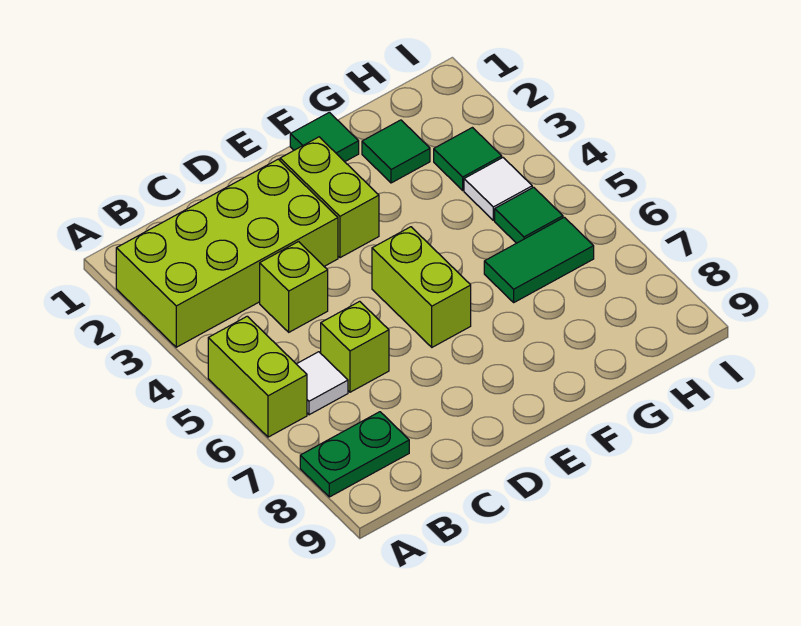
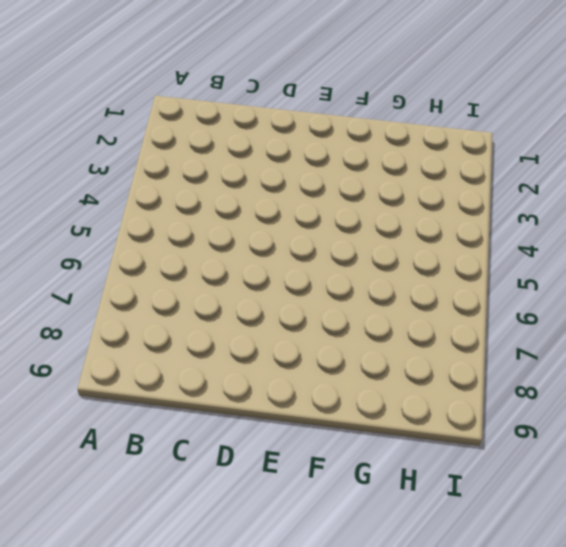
none -> lime brick A2:D3 level 1
none -> lime brick A5:A6 level 1
none -> green plate A8:B8 level 1

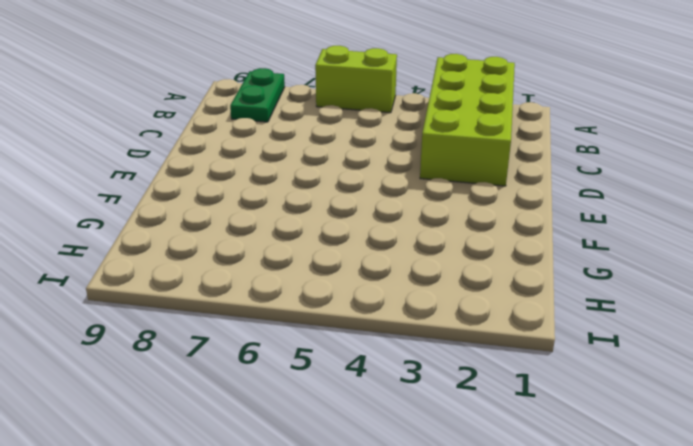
none -> white tile B6 level 1
none -> lime brick C4 level 1
none -> lime brick C6 level 1

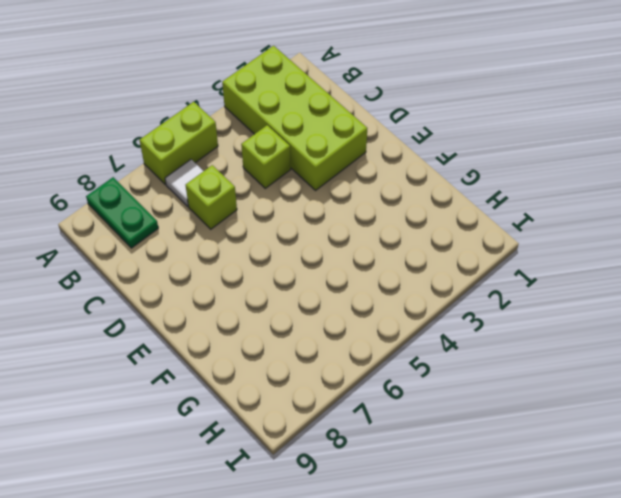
none -> lime brick E2:E3 level 1
none -> lime brick E5:E6 level 1
none -> green tile F1 level 1

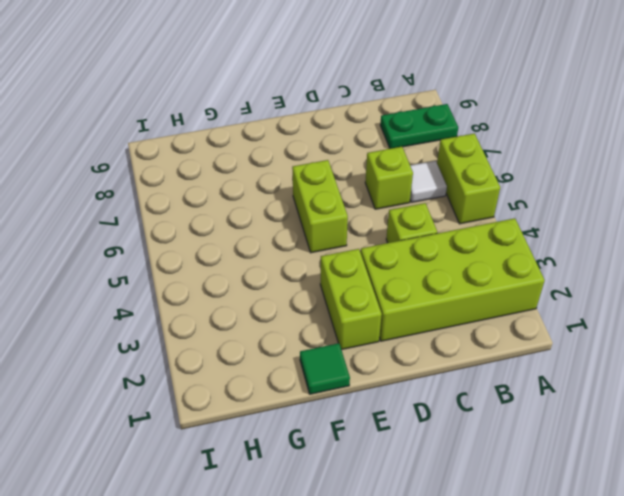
none -> green tile G2 level 1
none -> green tile G6:H6 level 1
none -> green tile H3 level 1

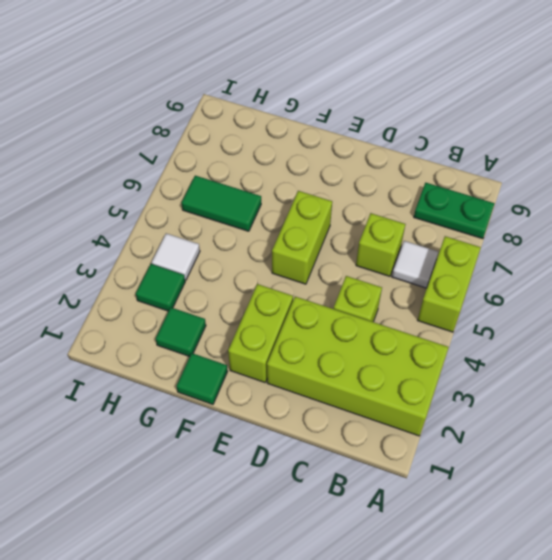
none -> green tile H5 level 1

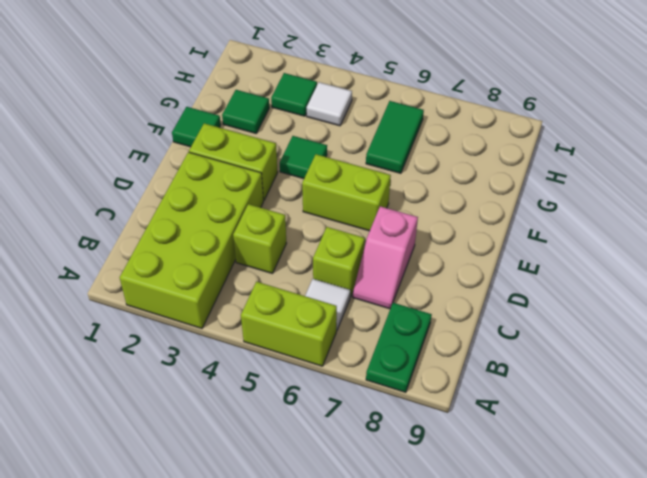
pink slope C7:D7 level 1 top D -> none
green tile F4 level 1 -> green tile H5 level 1

